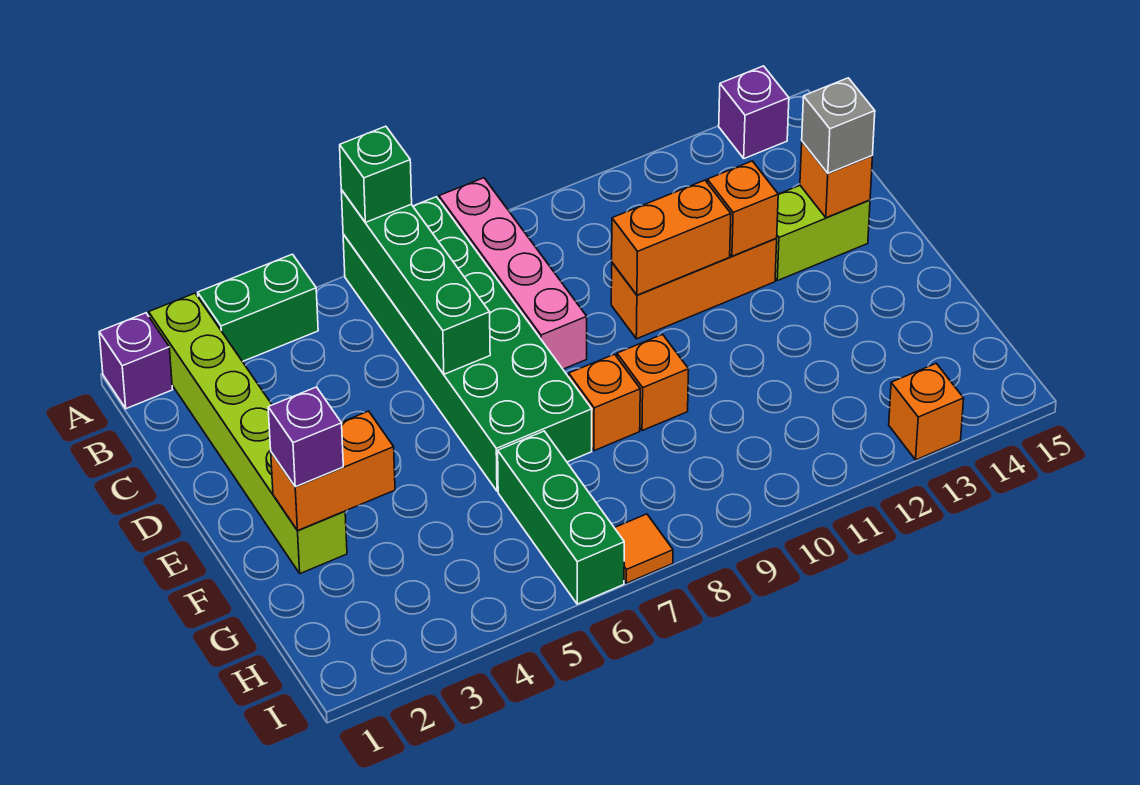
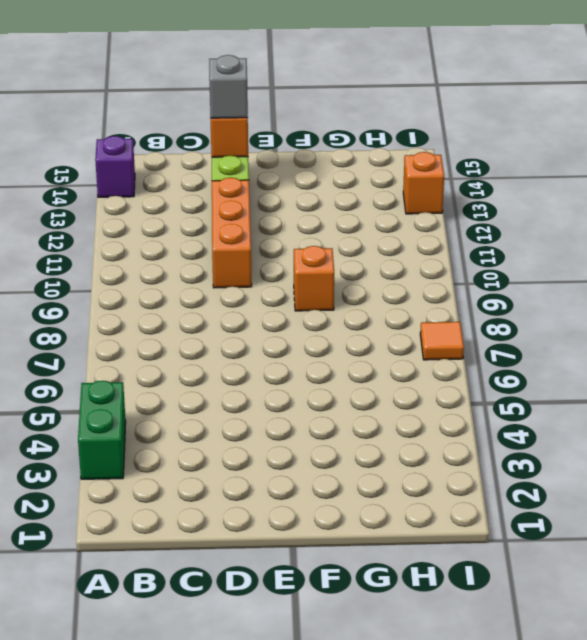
none -> purple brick A1 level 1
none -> lime brick A2:F2 level 1
none -> green brick A6:F7 level 1

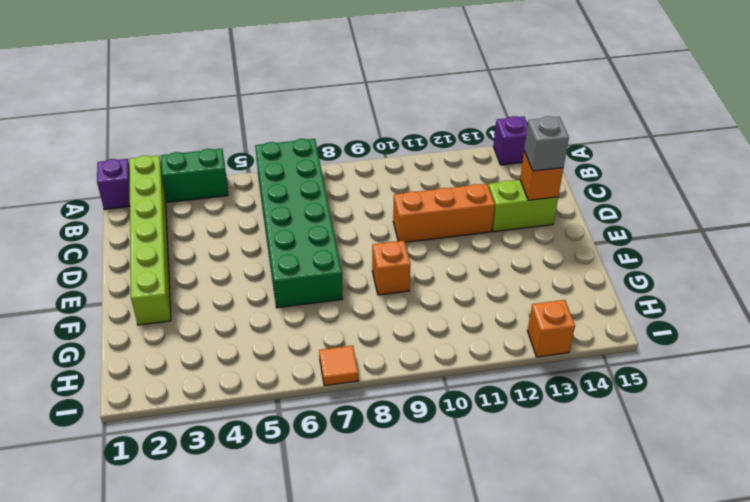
none -> pink brick A8:D8 level 1
none -> orange brick F8 level 1
none -> green brick G6:I6 level 1

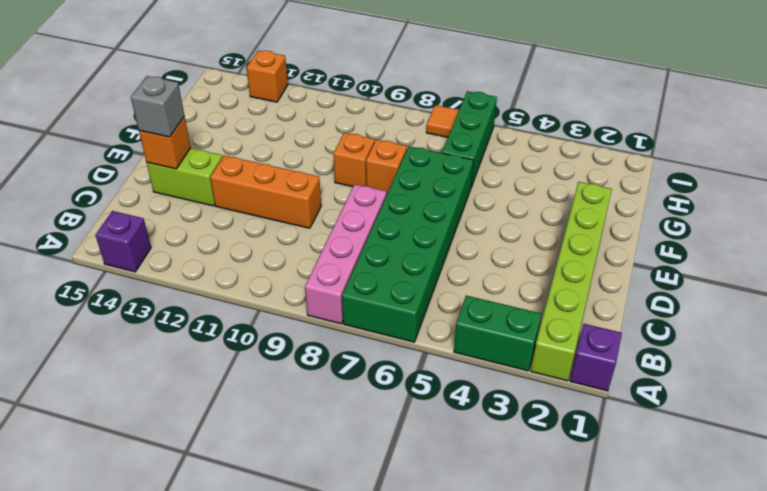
none -> green brick A6:D6 level 2
none -> orange brick D10:D11 level 2
none -> orange brick D12 level 2

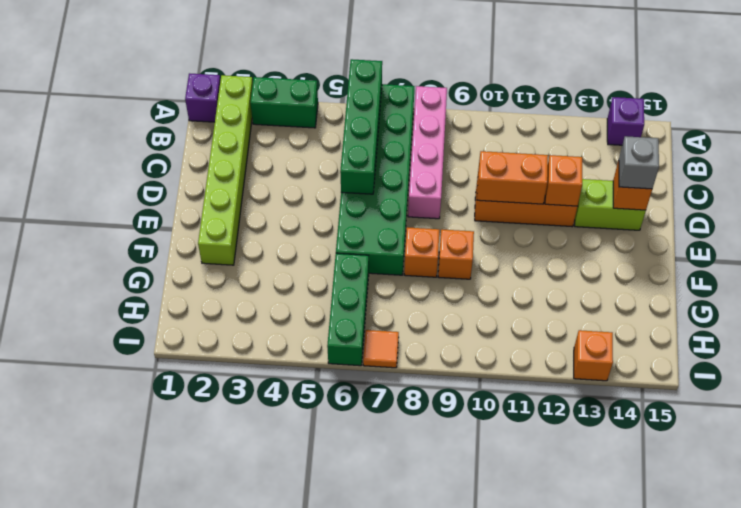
none -> orange brick F2:F3 level 2
none -> green brick A6 level 3
none -> purple brick F2 level 3

